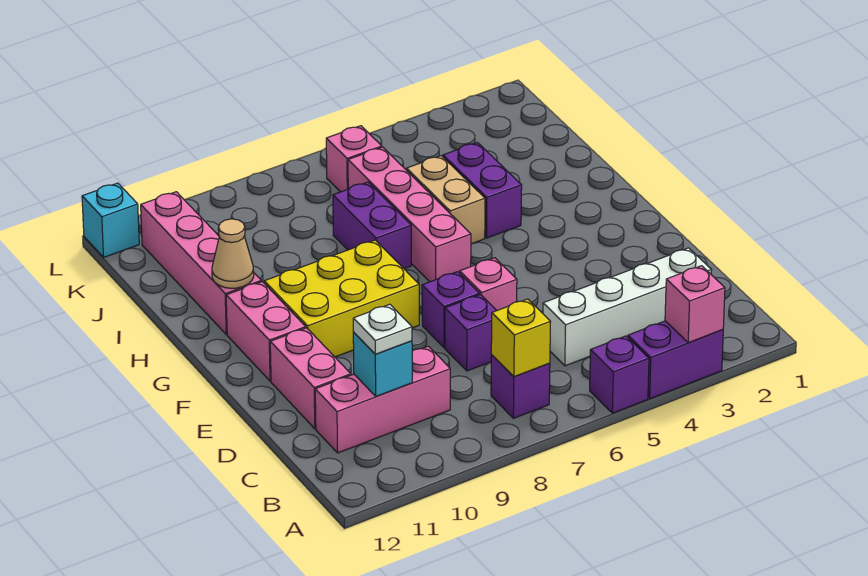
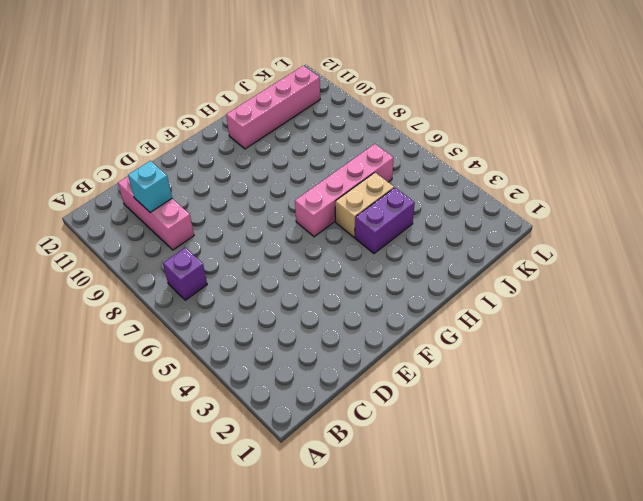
none -> purple brick A3:A4 level 1
none -> purple brick A5 level 1
none -> white brick C2:C5 level 1

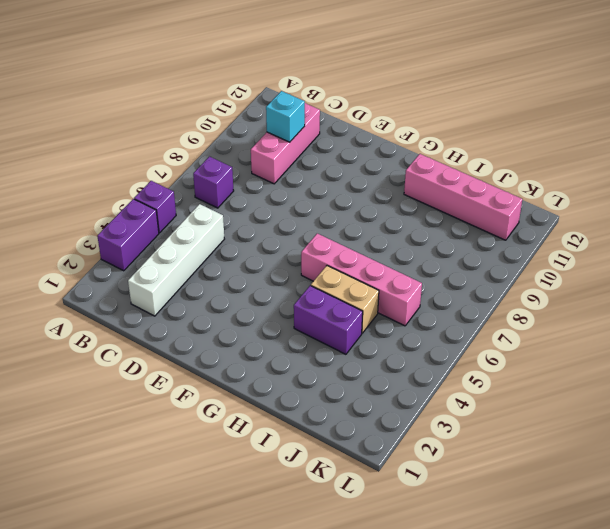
none -> purple brick D7 level 1
none -> pink brick D11:E11 level 1
none -> pink brick E6 level 1

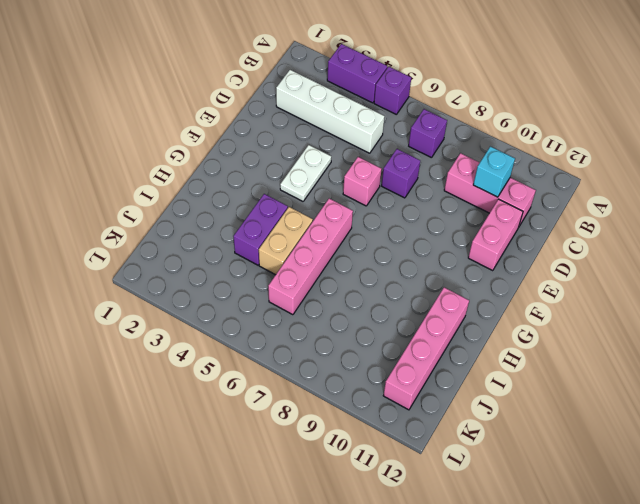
white plate E4:F4 level 1 -> none
none -> purple brick E7 level 1
none -> yellow brick F8:G10 level 1
none -> pink brick F11:G11 level 1

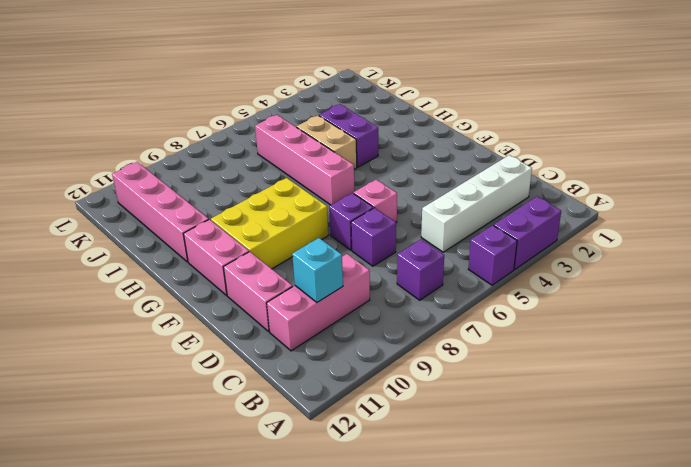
none -> purple brick H7:I7 level 1
none -> pink brick K6 level 1
none -> cyan brick L12 level 1

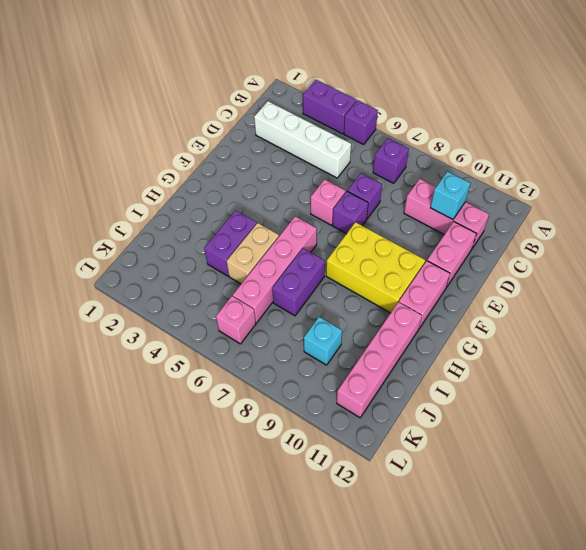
cyan brick J9 level 1 -> cyan brick L12 level 1
none -> pink brick A3 level 2
none -> yellow brick B7 level 2
none -> tan cone H11 level 2

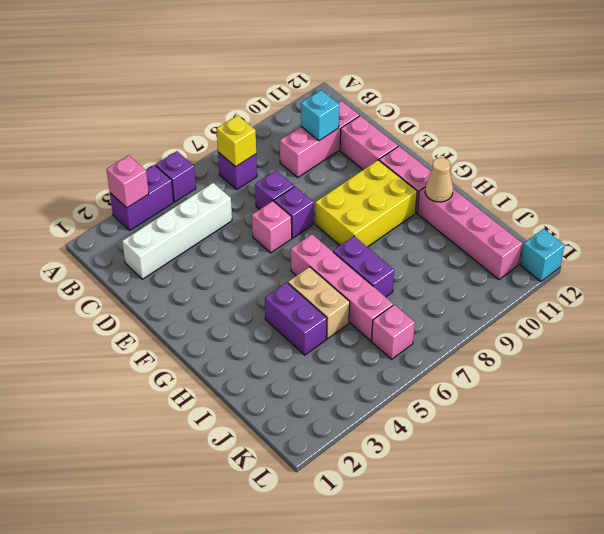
none -> white plate C10 level 3

